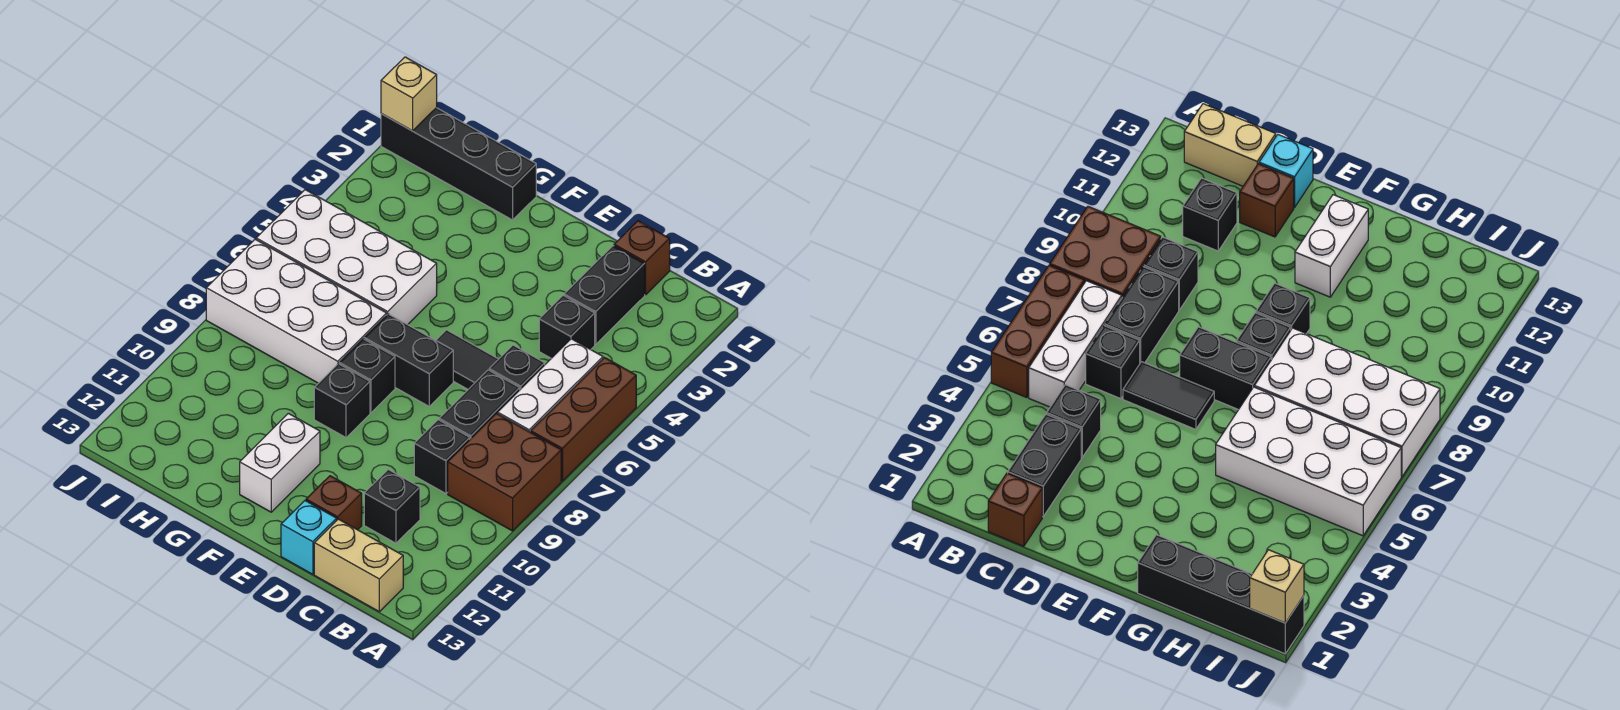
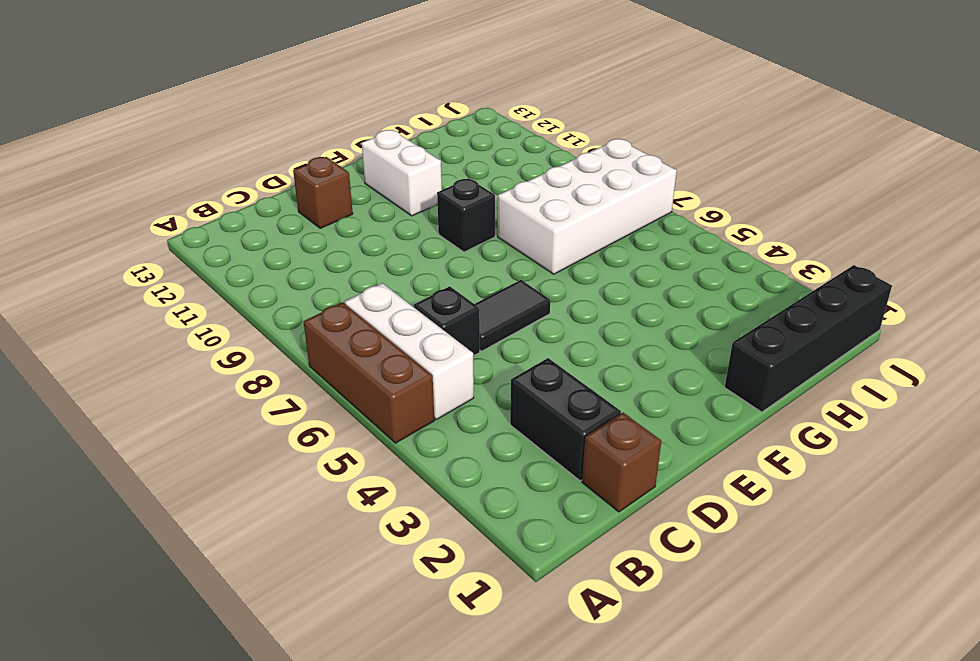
none -> brown brick A8:B9 level 1
none -> tan brick B13:C13 level 1
none -> black brick C4 level 1

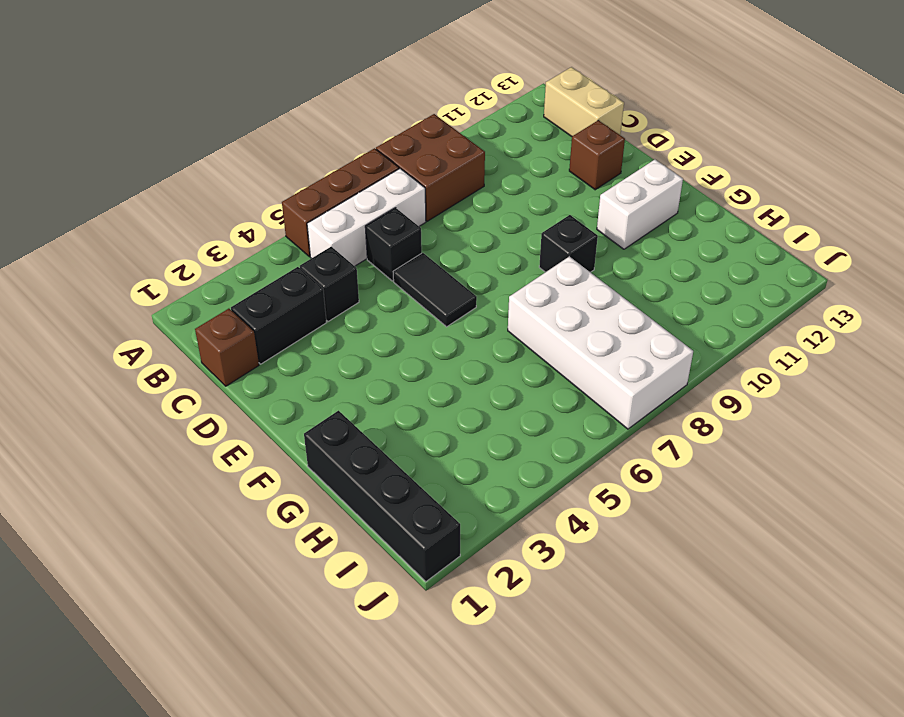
none -> black brick C7:C8 level 1
none -> black brick C9 level 1
none -> black brick C11 level 1

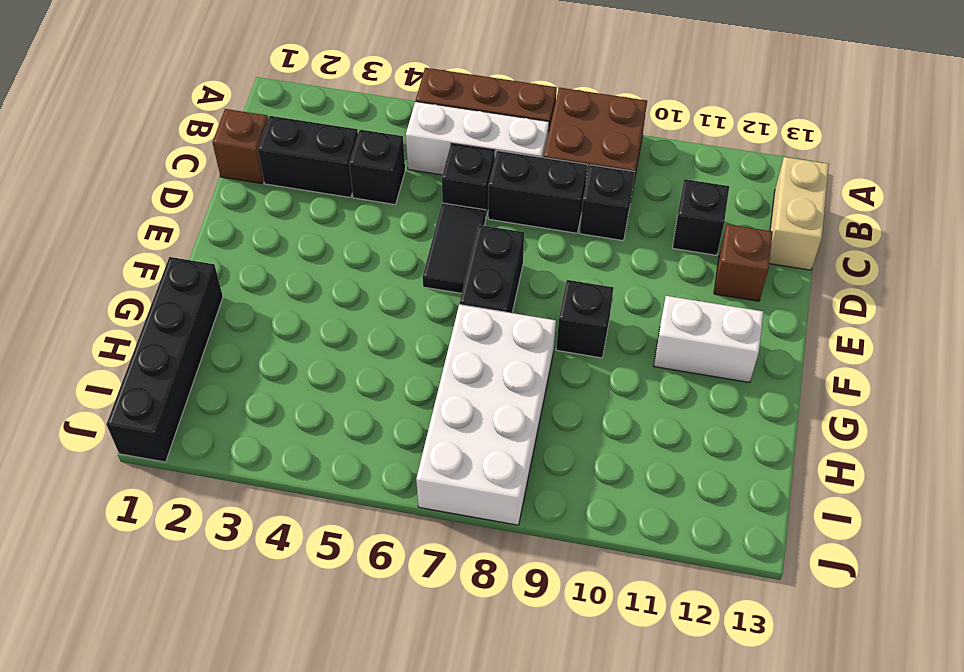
none -> cyan brick D13 level 1
none -> black brick F8 level 1
none -> white brick G5:J6 level 1

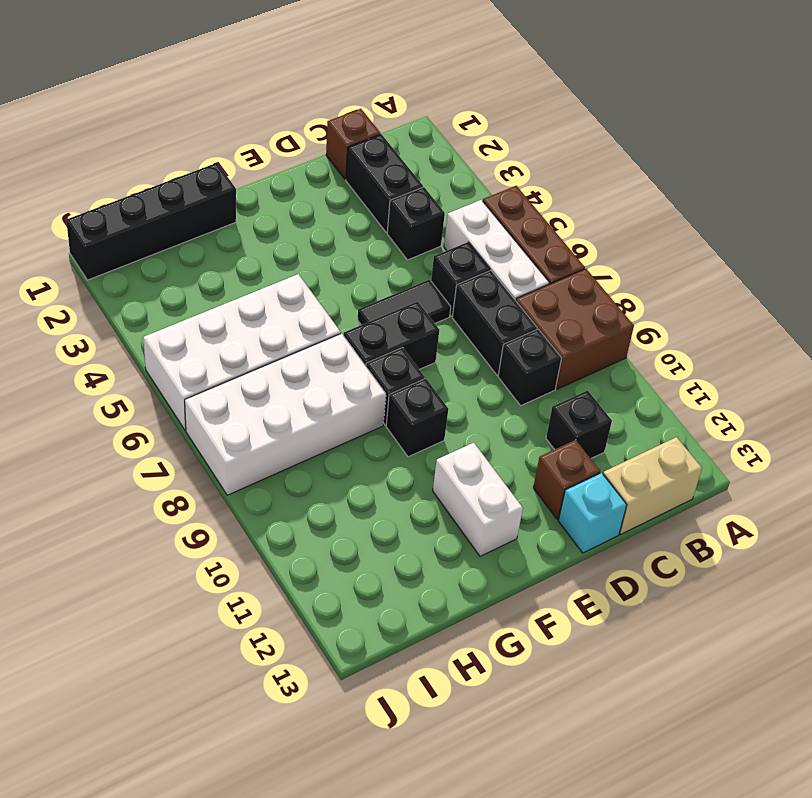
none -> tan brick J1 level 2

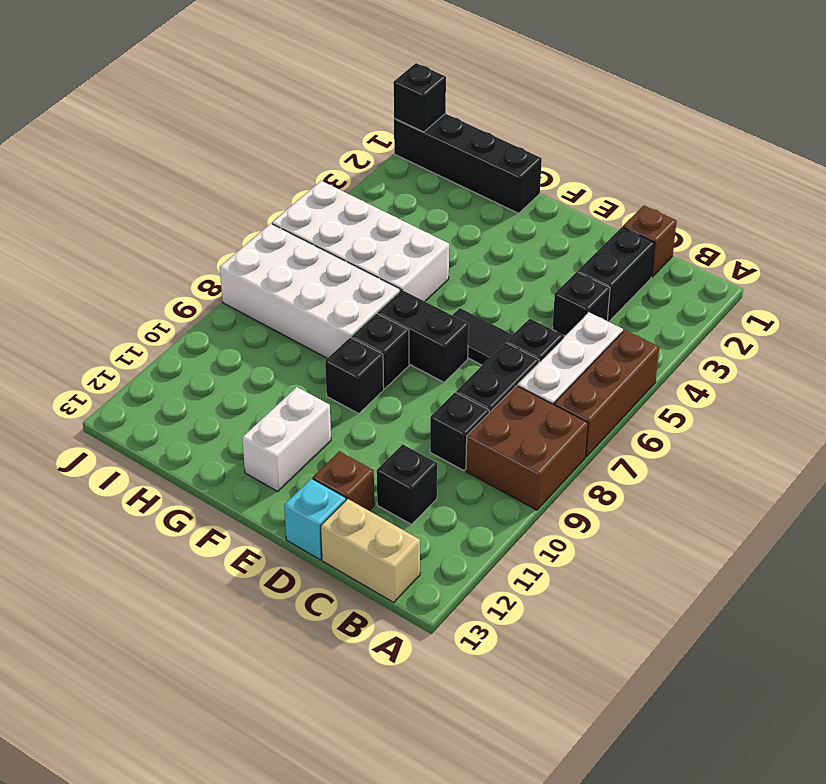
black brick J1 level 2 -> tan brick J1 level 2

